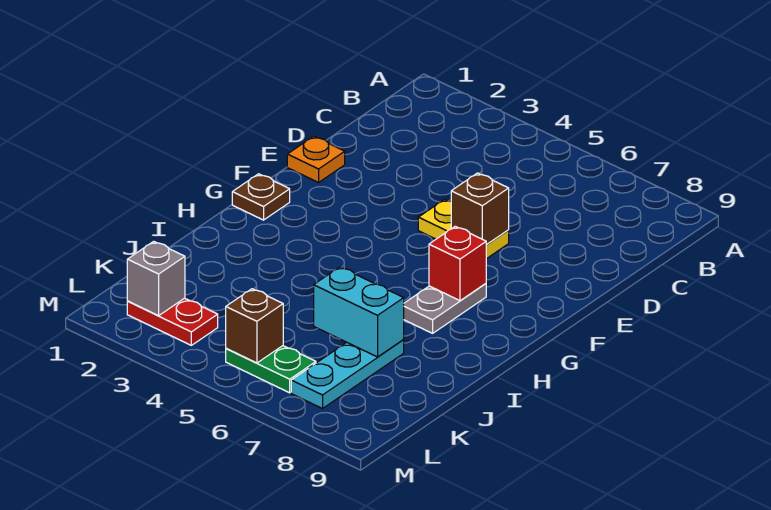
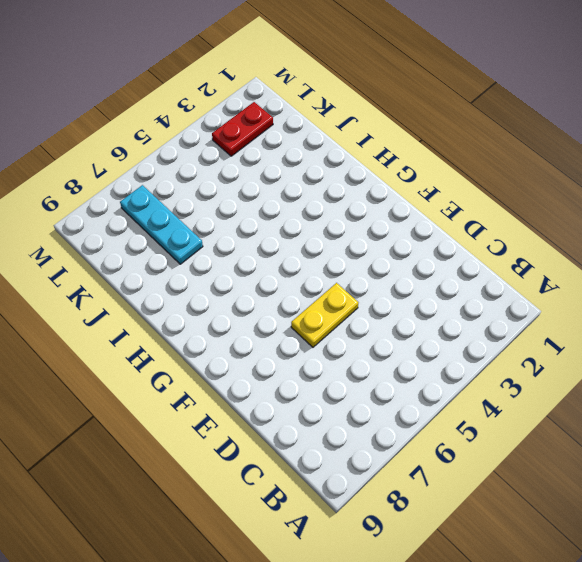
none -> orange plate E1 level 1
none -> brown plate G1 level 1
none -> grey plate G7:H7 level 1

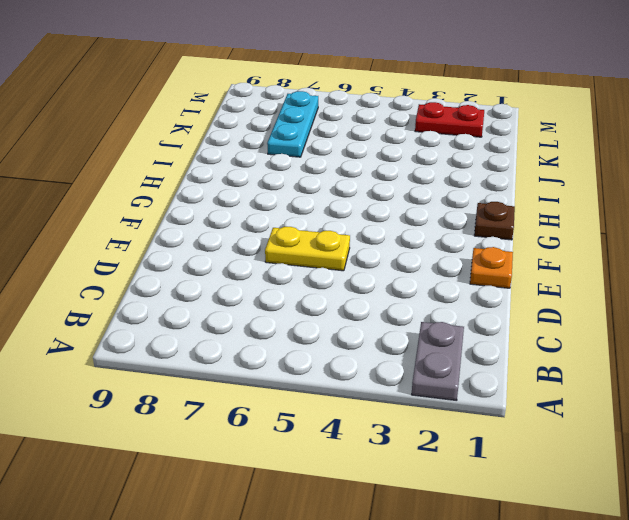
grey plate A2:B2 level 1 -> grey plate G7:H7 level 1
none -> green plate L5:L6 level 1
none -> brown brick E6 level 2
none -> red brick G7 level 2

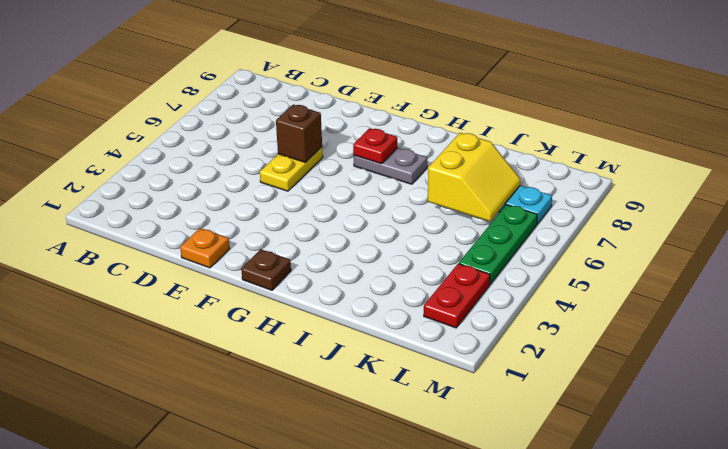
red plate G7 level 2 -> red brick G7 level 2
yellow slope J6:K7 level 2 top J -> cyan brick J6:J7 level 2
green plate L4:L6 level 1 -> green plate L5:L6 level 1
none -> grey brick L2 level 2
none -> brown brick L5 level 2

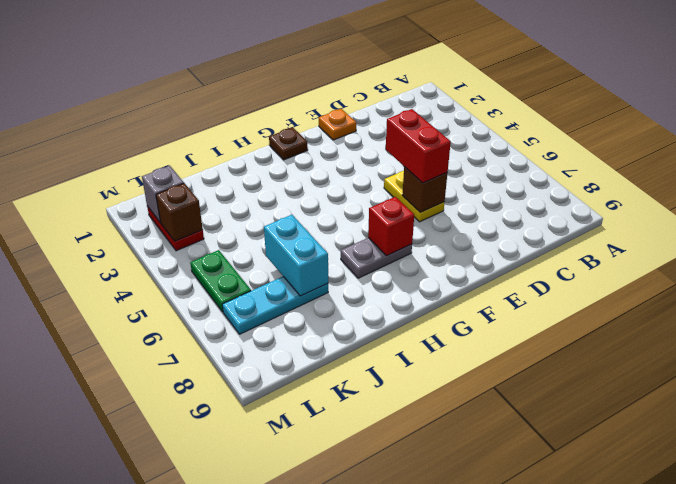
red brick E5:E6 level 3 -> none
brown brick L3 level 2 -> brown brick L5 level 2

